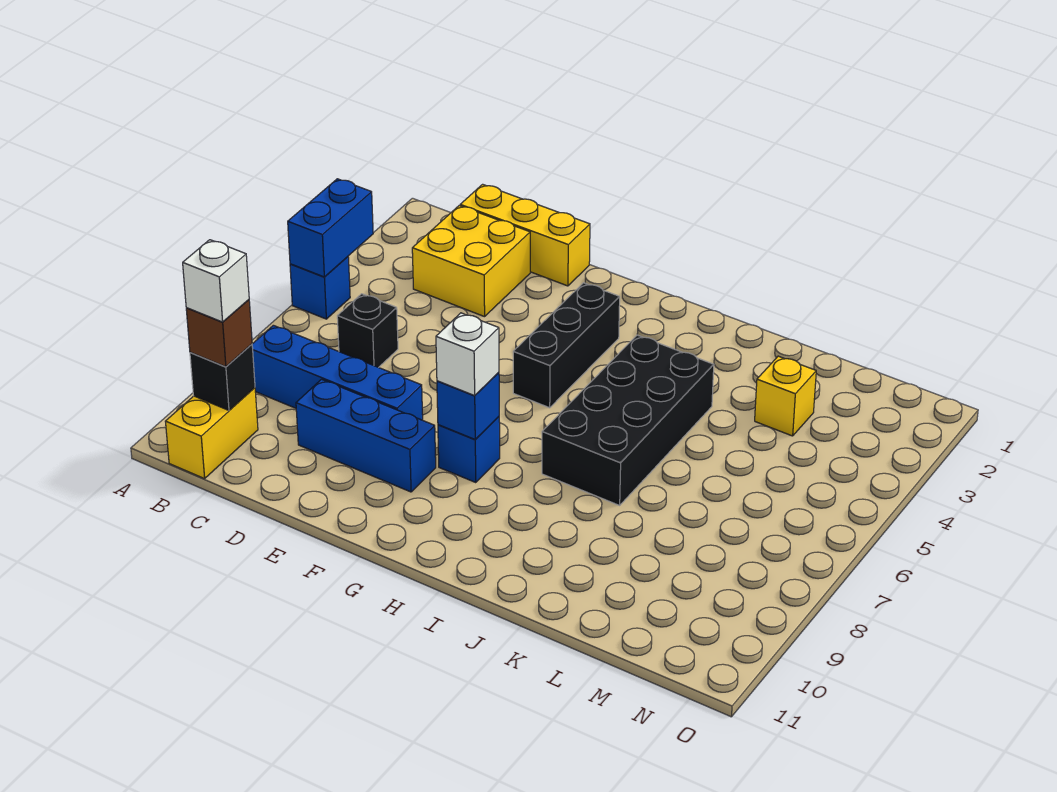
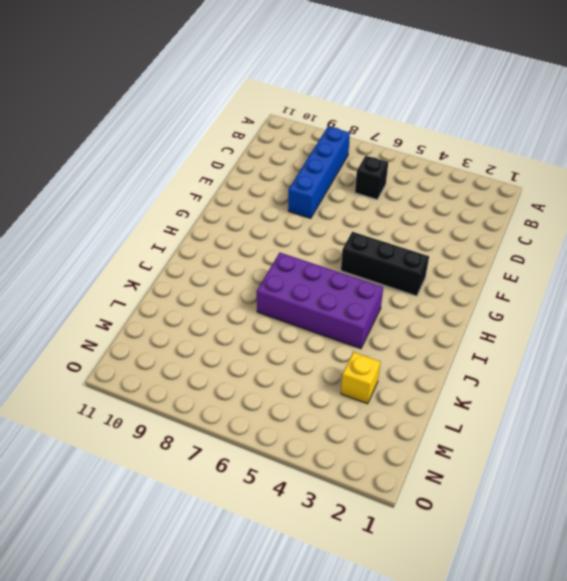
purple brick I4:J7 level 1 -> black brick I4:J7 level 1
none -> blue brick A5 level 1
none -> yellow brick B10:B11 level 1
none -> yellow brick C1:E1 level 1

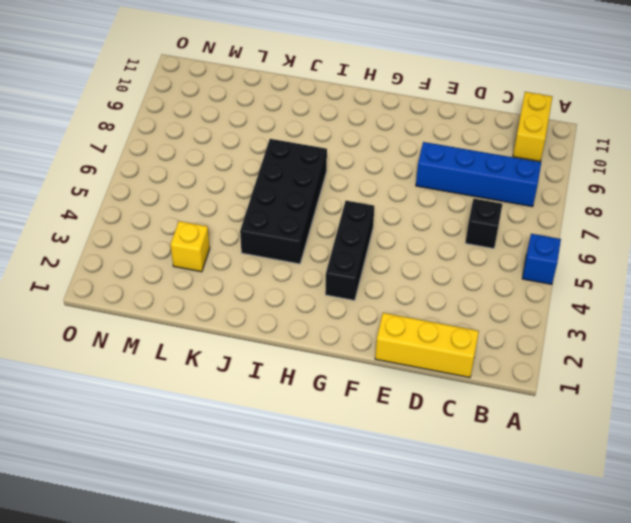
none -> yellow brick C2:D3 level 1
none -> blue brick D9:F9 level 1
none -> blue brick G8 level 1

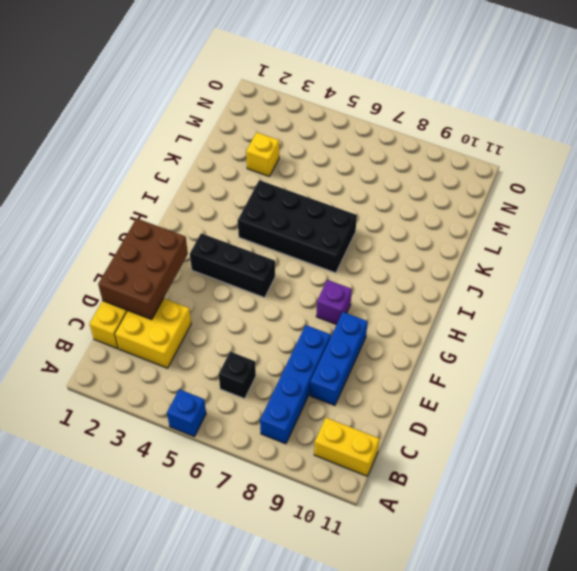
brown brick D1:F2 level 2 -> none
purple brick G8 level 1 -> blue brick G8 level 1
none -> blue brick A4:A5 level 2
none -> black brick B10 level 2
none -> blue brick G8 level 2

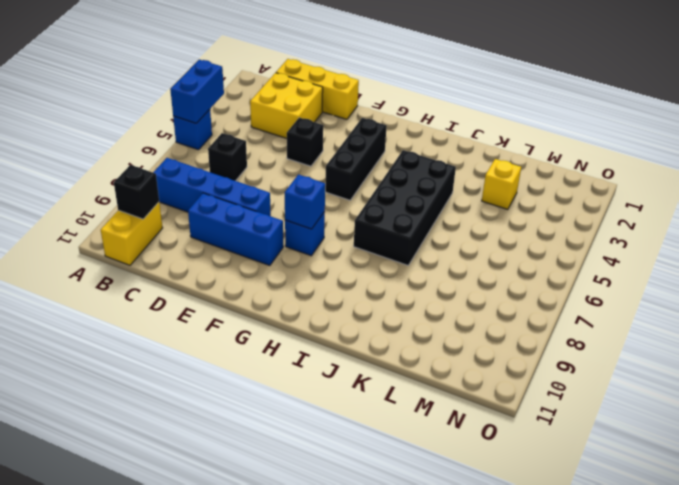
black brick E4 level 1 -> none
none -> brown brick B10 level 3
none -> white brick G8 level 3
none -> white brick B10 level 4

